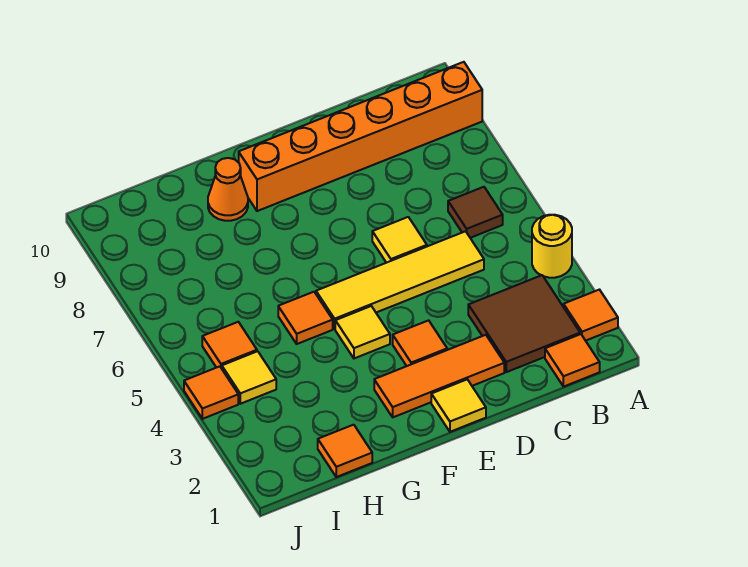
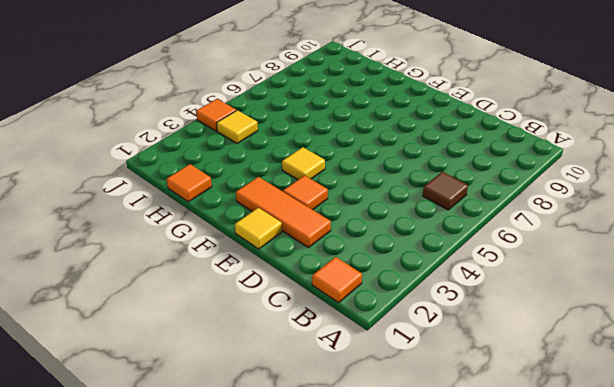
none -> orange tile A2 level 1
none -> yellow round brick A4 level 1
none -> orange brick A9:F9 level 1

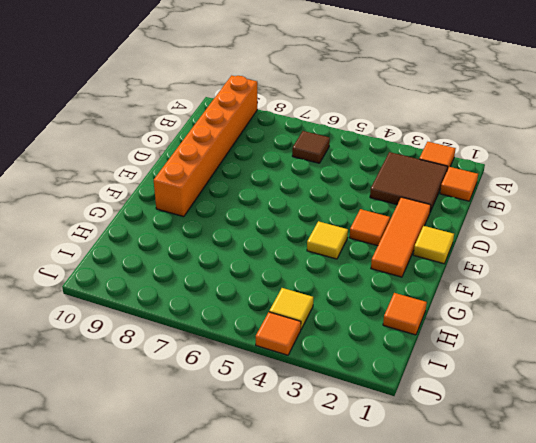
none -> yellow round brick A4 level 1
none -> yellow tile C5:F5 level 1
none -> yellow tile D6 level 1

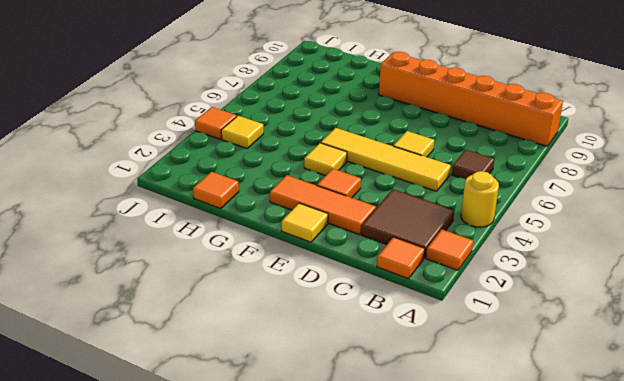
none -> orange tile G5 level 1
none -> orange cone G9 level 1
none -> orange tile I5 level 1

